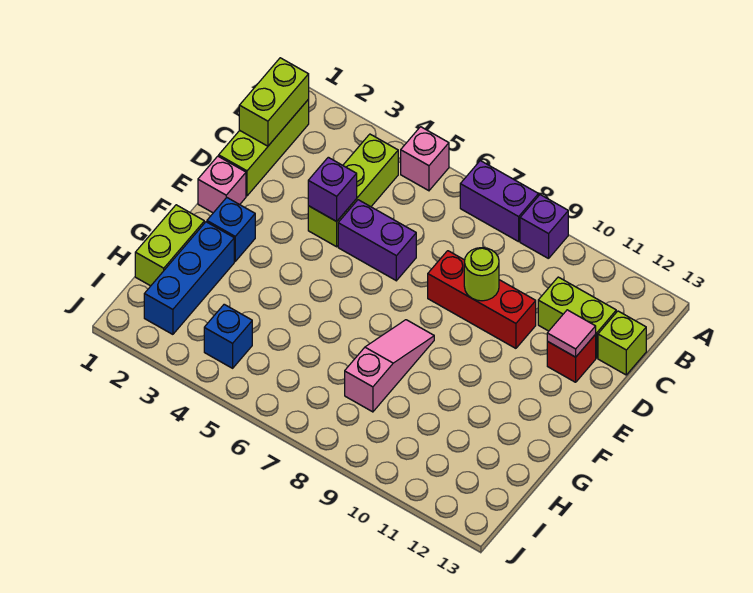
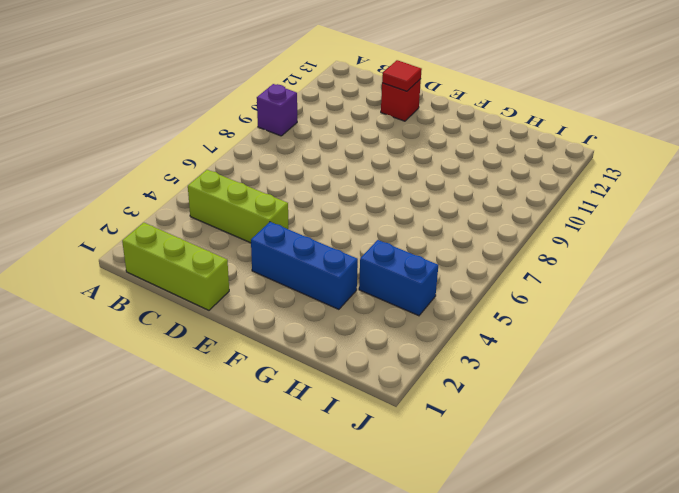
red tile D12 level 2 -> pink tile D12 level 2
blue brick E3:G3 level 1 -> blue brick G2:I2 level 1
blue brick H4:I4 level 1 -> blue brick I4 level 1
none -> pink brick A5 level 1
none -> purple brick A7:A8 level 1
none -> lime brick C11:C12 level 1

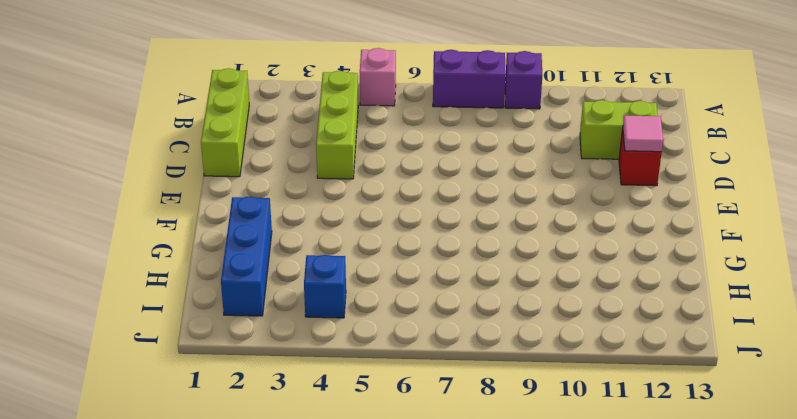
none -> lime brick C13 level 1
none -> purple brick D5:D6 level 1
none -> red brick D8:D10 level 1

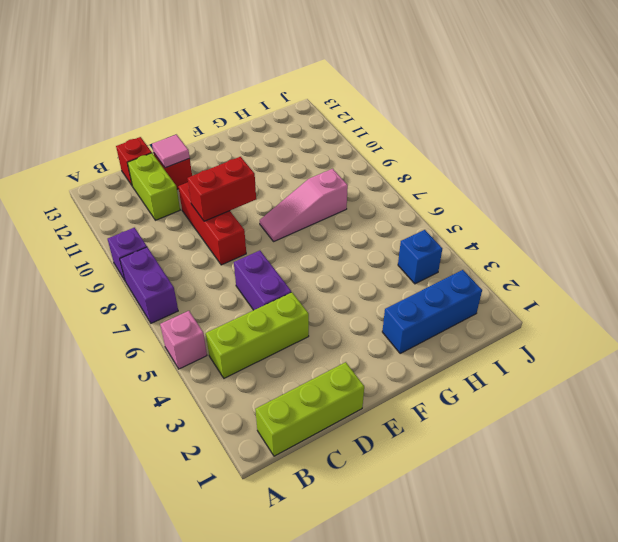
red brick C13 level 1 -> lime brick C13 level 1
red brick D9:E9 level 2 -> lime round brick D9 level 2
none -> pink brick E1 level 1
none -> blue brick F2 level 1
none -> lime brick G1:H1 level 1

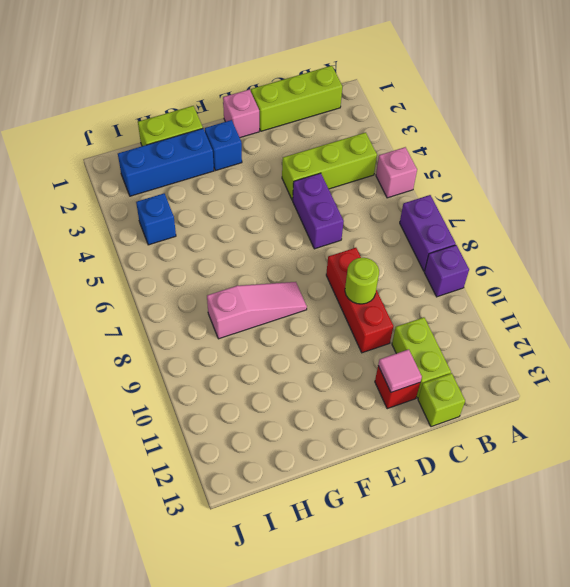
none -> lime brick B1:C1 level 2
none -> purple brick D4 level 2

